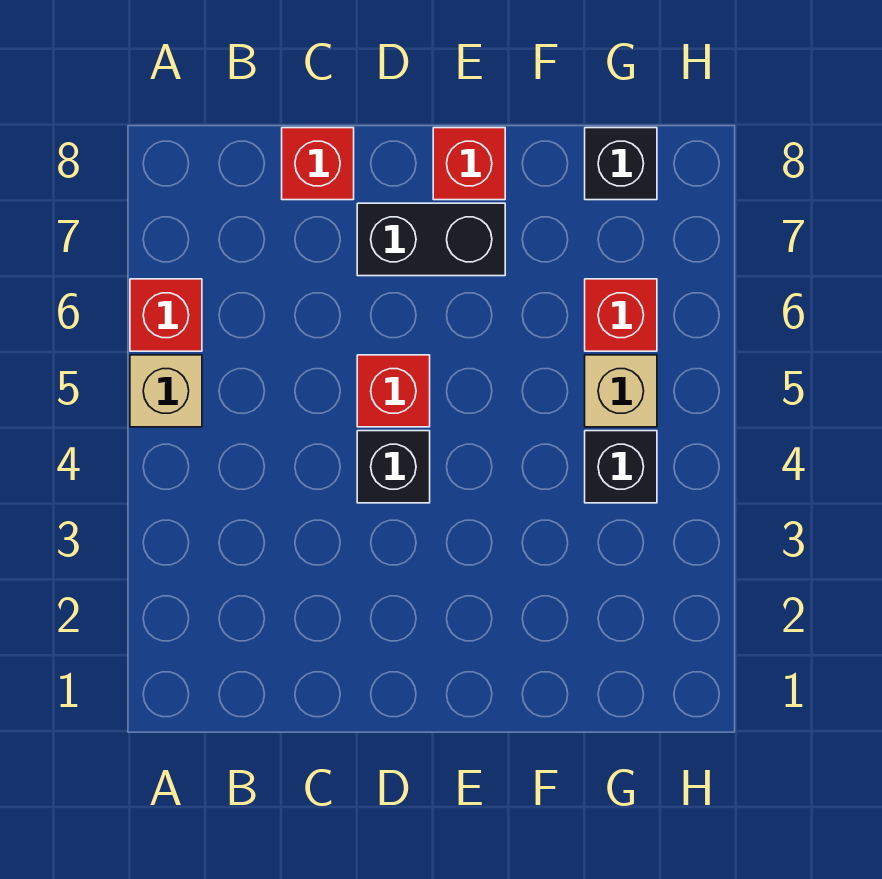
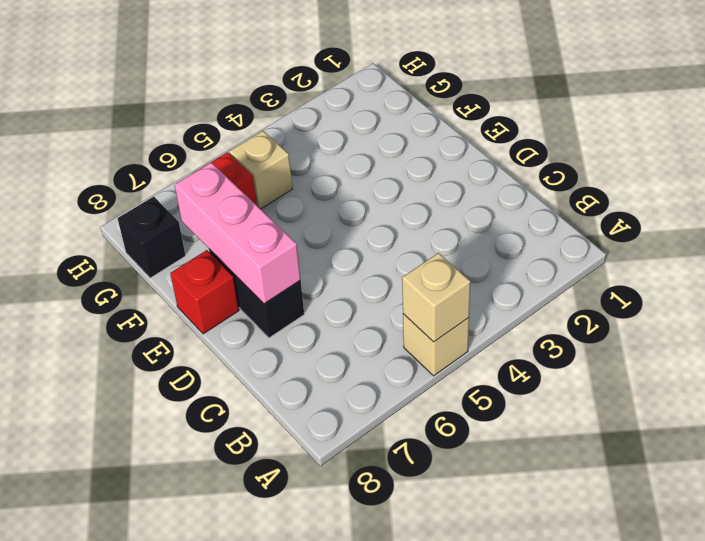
tan brick A5 level 2 -> none
pink brick D7:F7 level 2 -> none
none -> red brick A6 level 1
none -> red brick C8 level 1

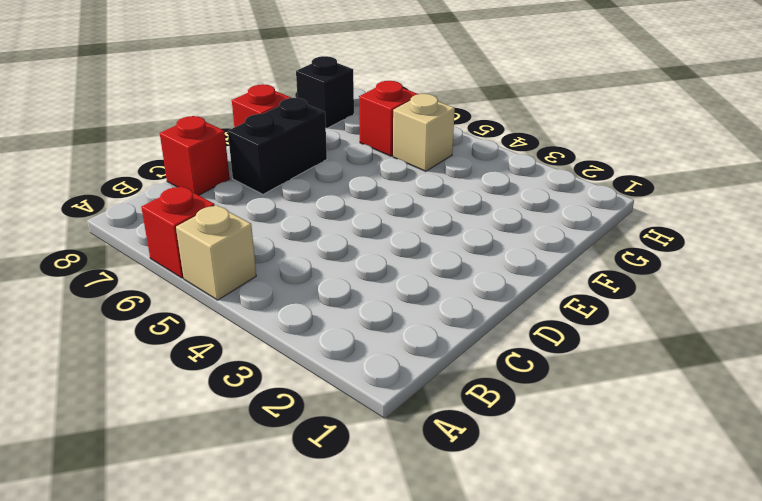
none -> black brick D4 level 1
none -> red brick D5 level 1

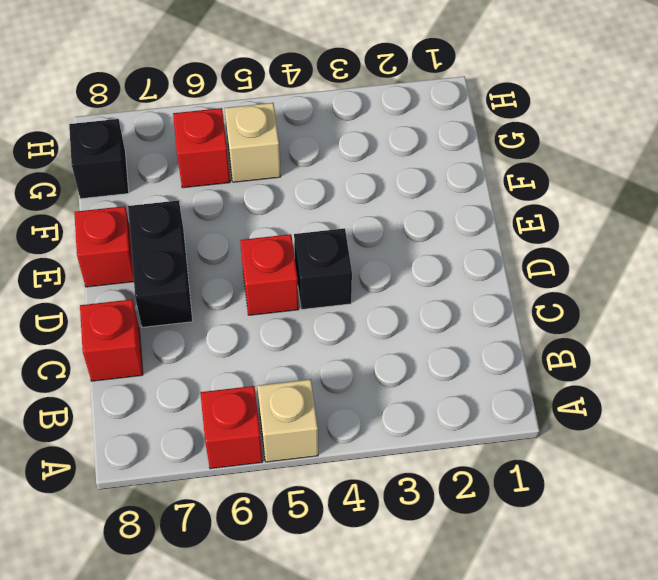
none -> black brick G4 level 1

